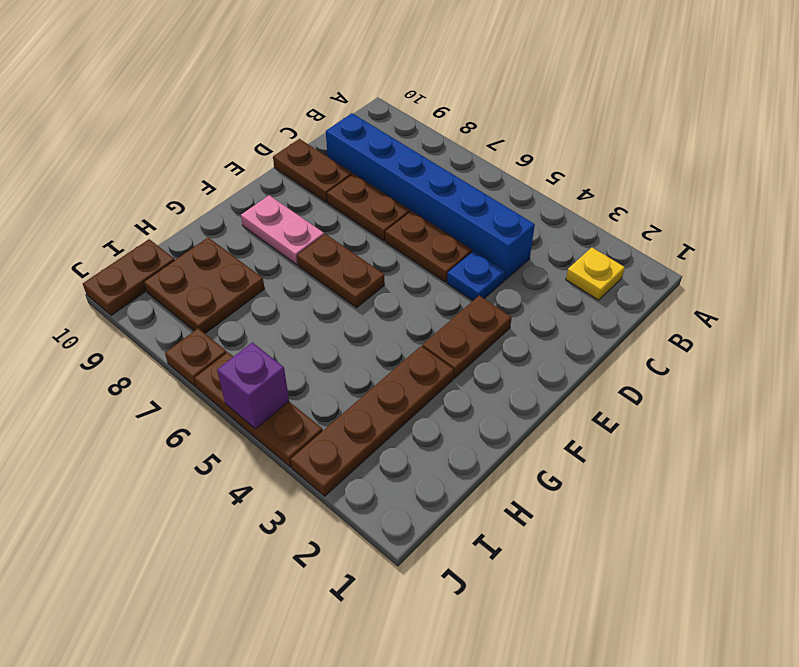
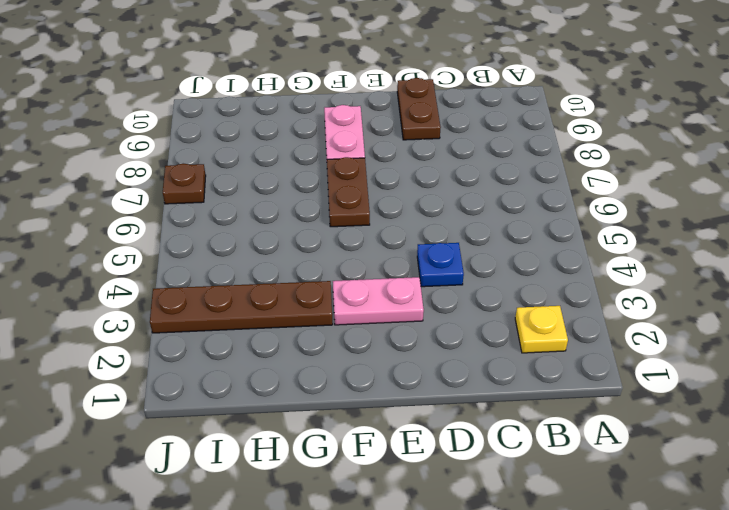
pink plate E3:F3 level 1 -> brown plate E3:F3 level 1
none -> blue brick C4:C9 level 1
none -> brown plate D5:D6 level 1
none -> brown plate D7:D8 level 1

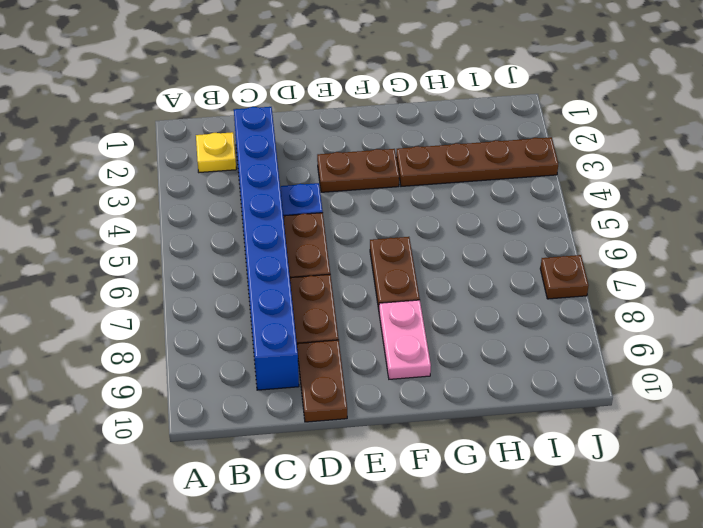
blue brick C2:C9 level 1 -> blue brick C4:C9 level 1
none -> brown plate H8:I9 level 1
none -> brown plate I10:J10 level 1
none -> brown plate J4:J6 level 1

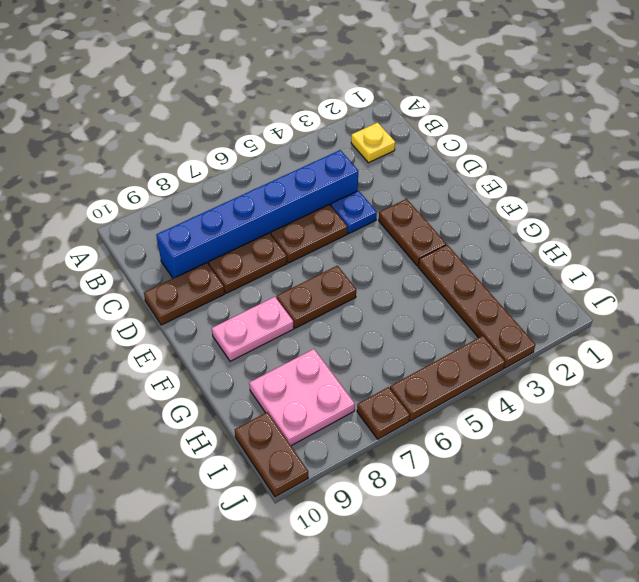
pink plate H8:I9 level 1 -> brown plate H8:I9 level 1
none -> purple brick J5 level 2

